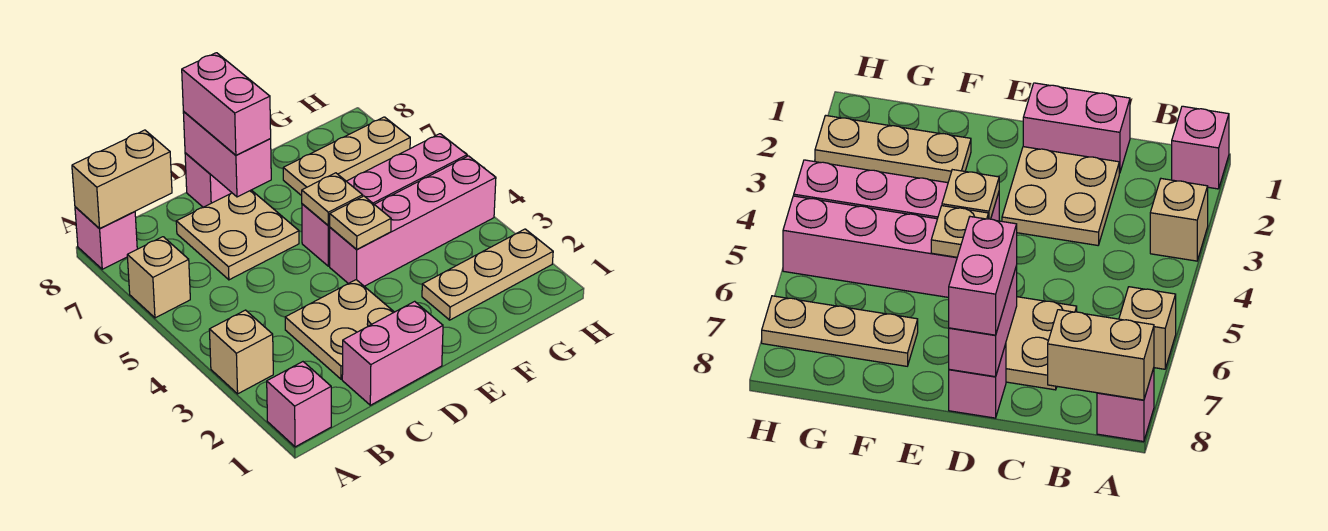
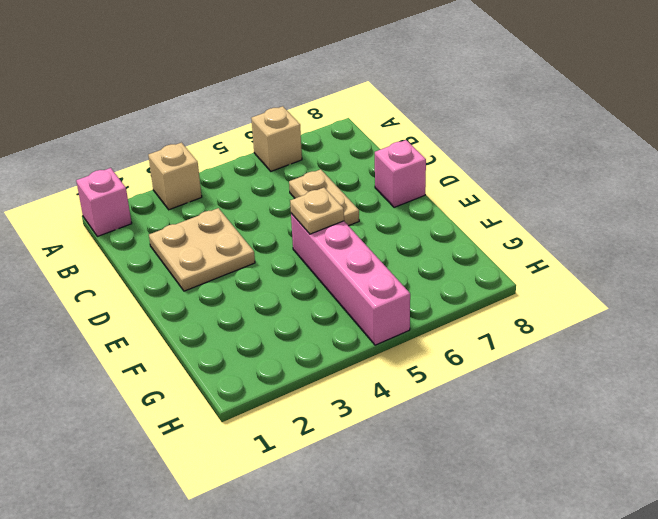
tan plate C6:D6 level 1 -> tan plate C6:D7 level 1
none -> pink brick A8 level 1
none -> pink brick C1:D1 level 1
none -> pink brick E4:H4 level 1

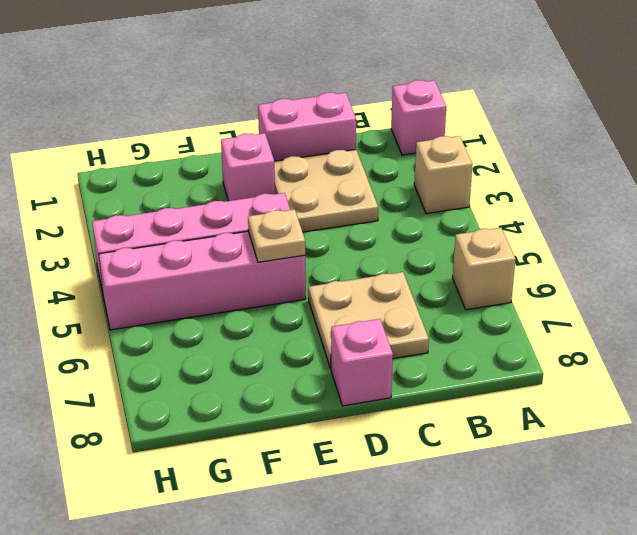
pink brick E2 level 1 -> pink brick A8 level 1
none -> tan plate F2:H2 level 1
none -> tan plate F7:H7 level 1
none -> tan brick A8:B8 level 2

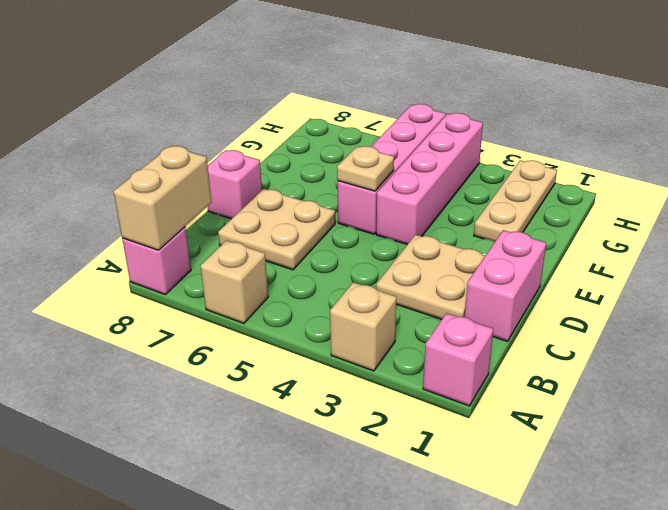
none -> tan plate F7:H7 level 1
none -> pink brick D7:D8 level 2
none -> tan plate E4 level 2

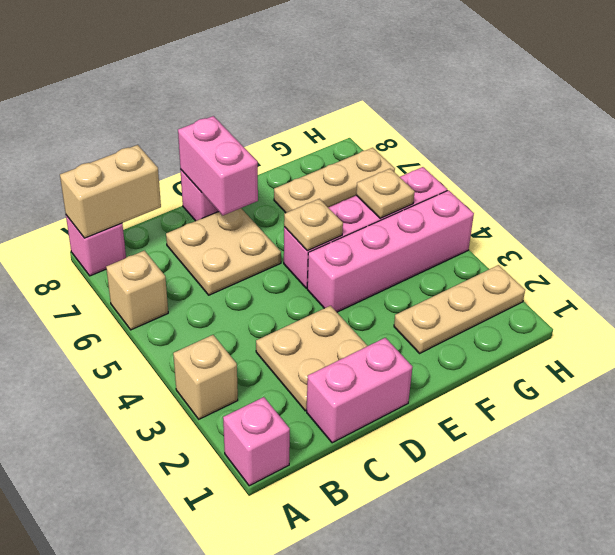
tan plate G5 level 2 -> tan plate E4 level 2
none -> pink brick D7:D8 level 3

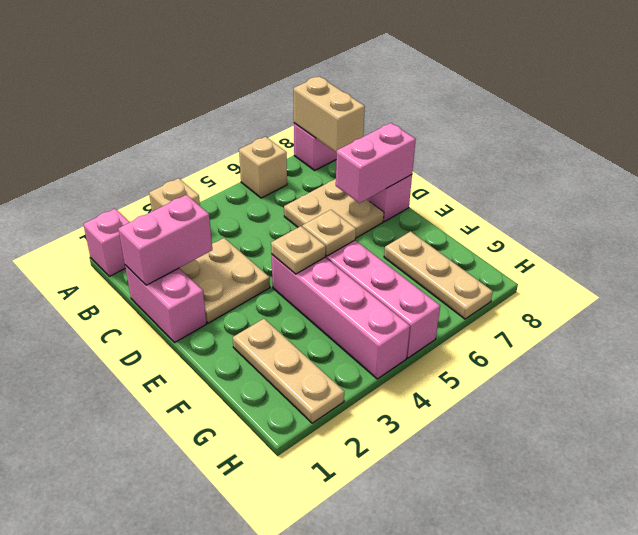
pink brick C1:C2 level 2 -> pink brick D7:D8 level 3

